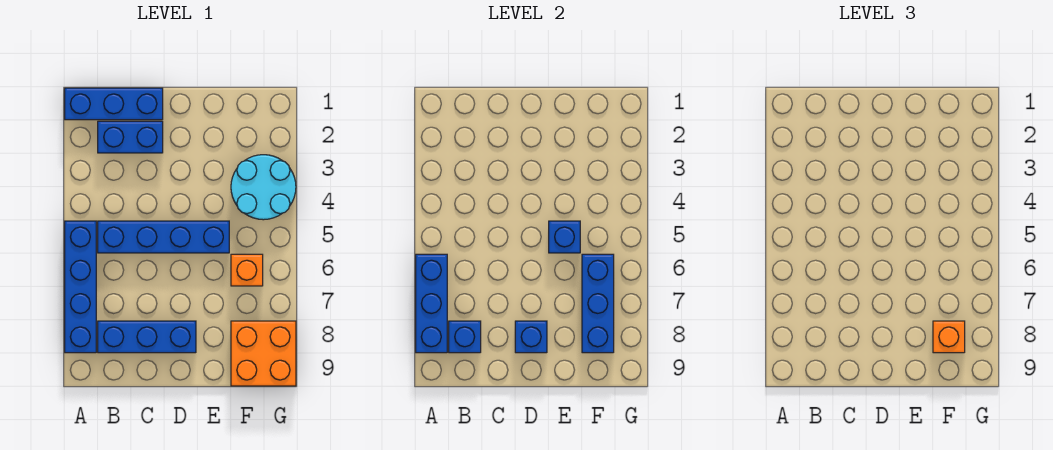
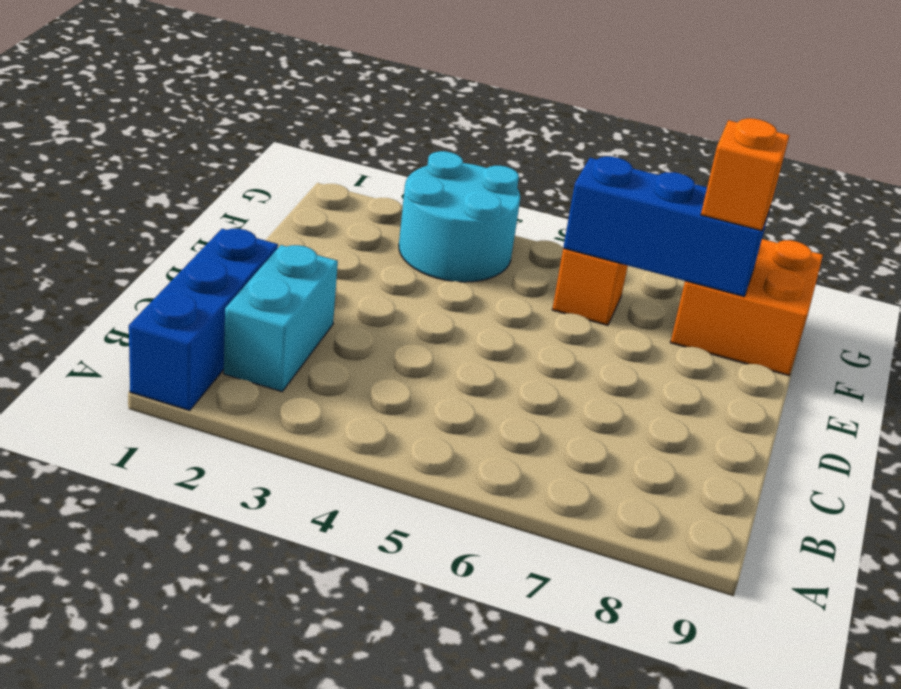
cyan brick B2:C2 level 1 -> blue brick B2:C2 level 1
none -> blue brick A5:A8 level 1
none -> blue brick B5:E5 level 1
none -> blue brick B8:D8 level 1

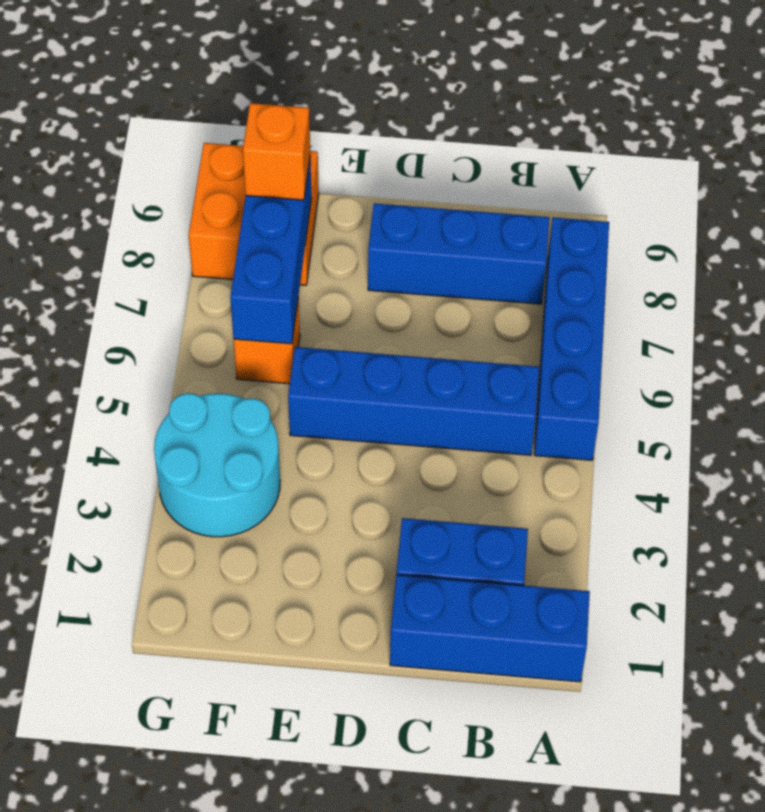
none -> blue brick A6:A8 level 2
none -> blue brick B8 level 2
none -> blue brick D8 level 2

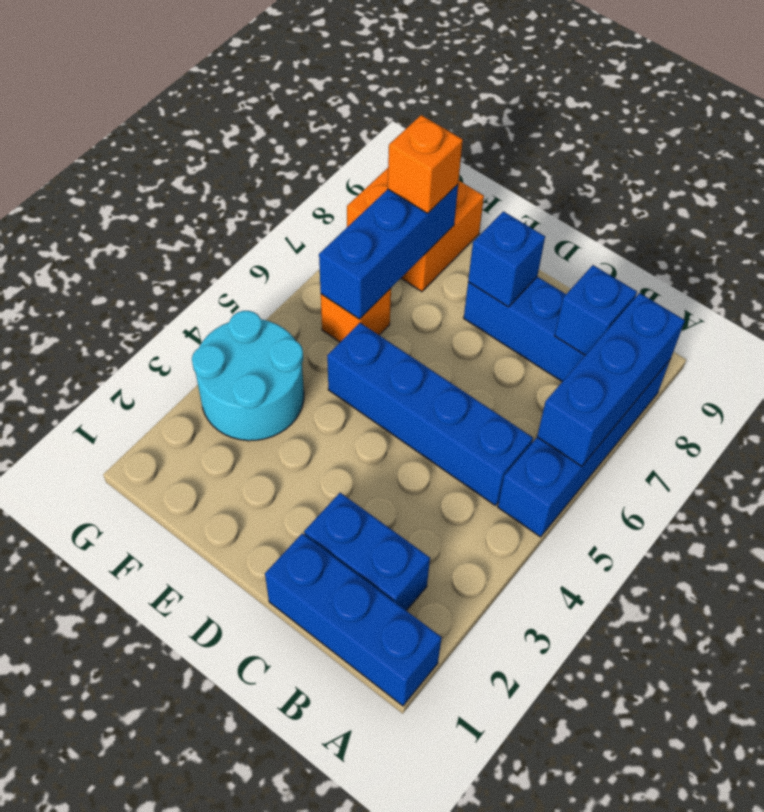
none -> blue brick E5 level 2

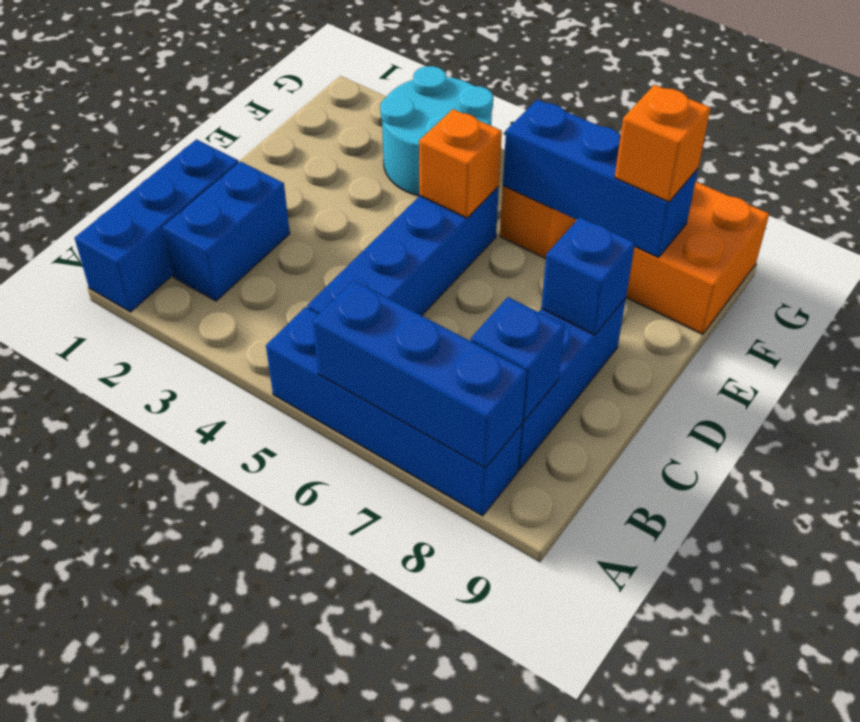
orange brick E5 level 2 -> blue brick E5 level 2

